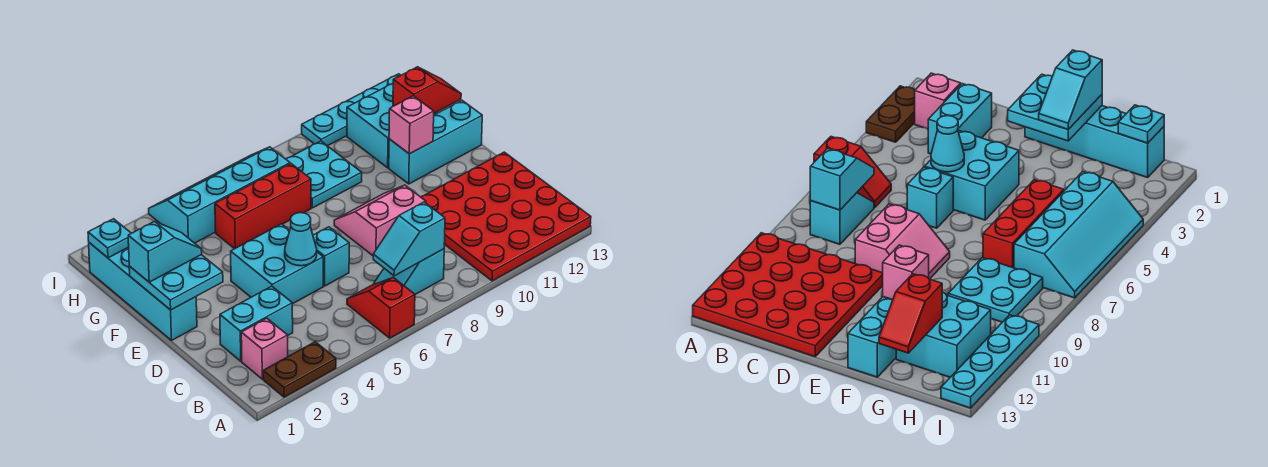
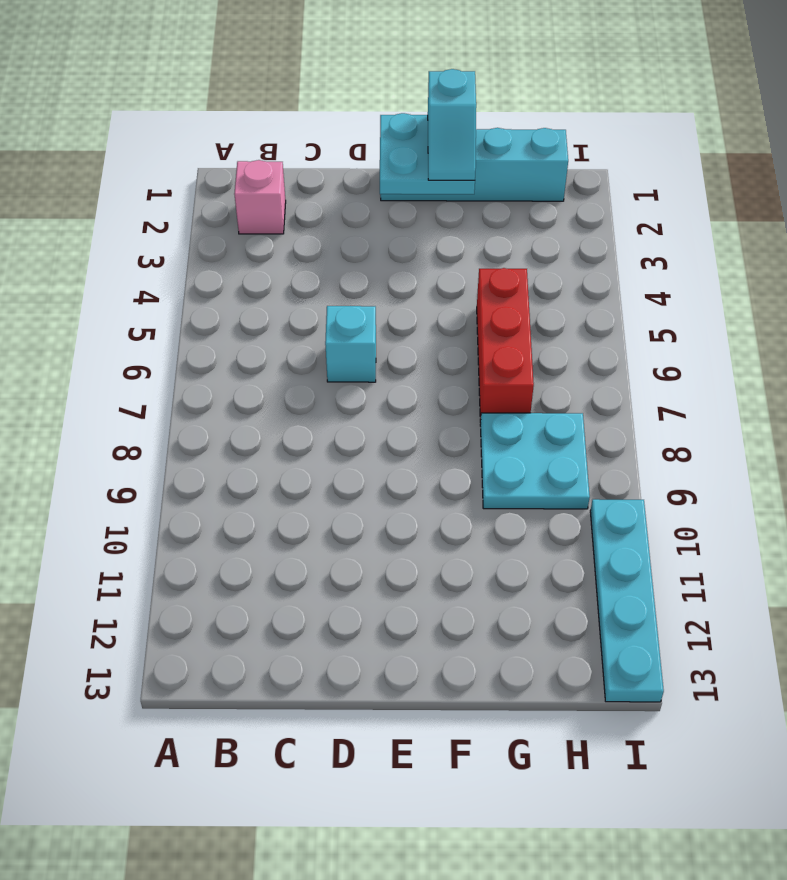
none -> brown plate A2:A3 level 1
none -> red slope A6:B6 level 1 top A
none -> red plate A10:D13 level 1

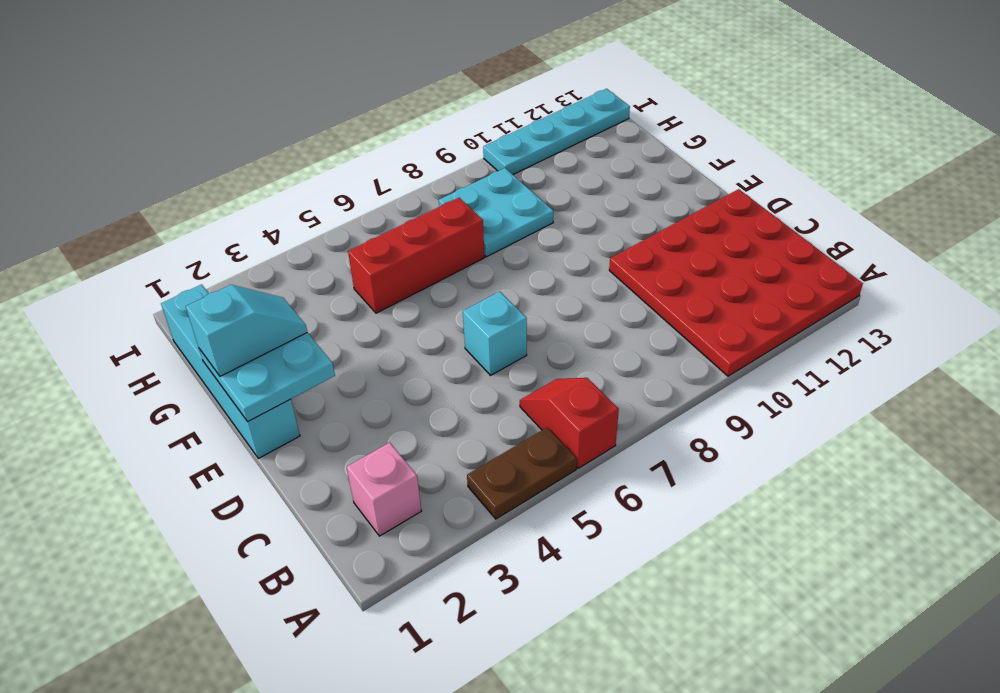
brown plate A4:A5 level 1 -> brown plate A2:A3 level 1
none -> cyan slope B7:B8 level 1 top 8
none -> cyan brick C2:C3 level 1
none -> cyan brick D4:E5 level 1

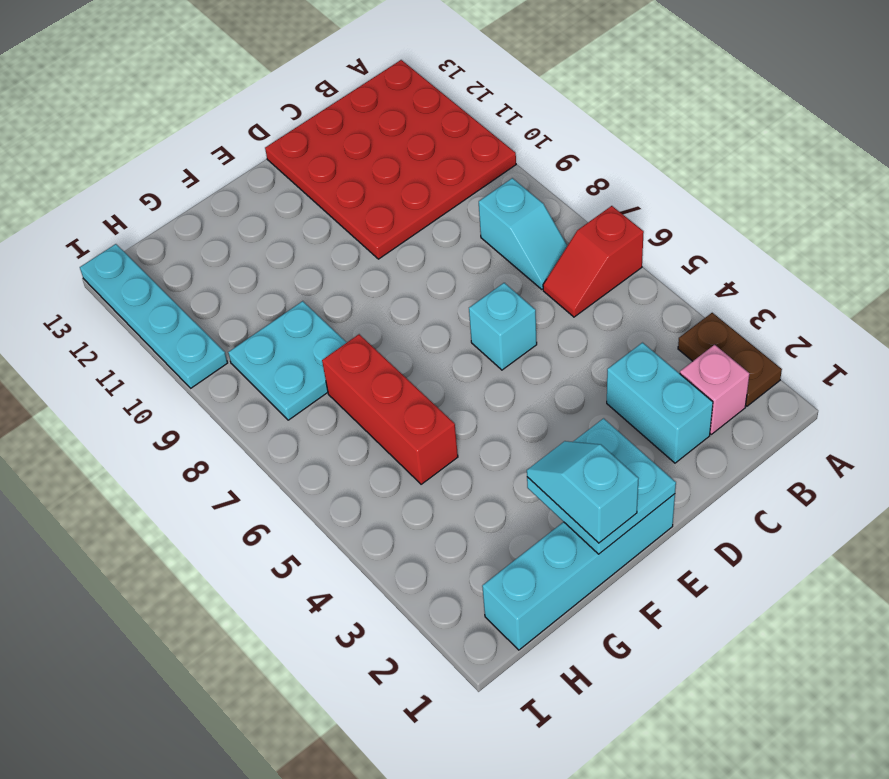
none -> cyan brick D4:E5 level 1
none -> pink slope D8:E9 level 1 top D
none -> cyan brick F11:F13 level 1

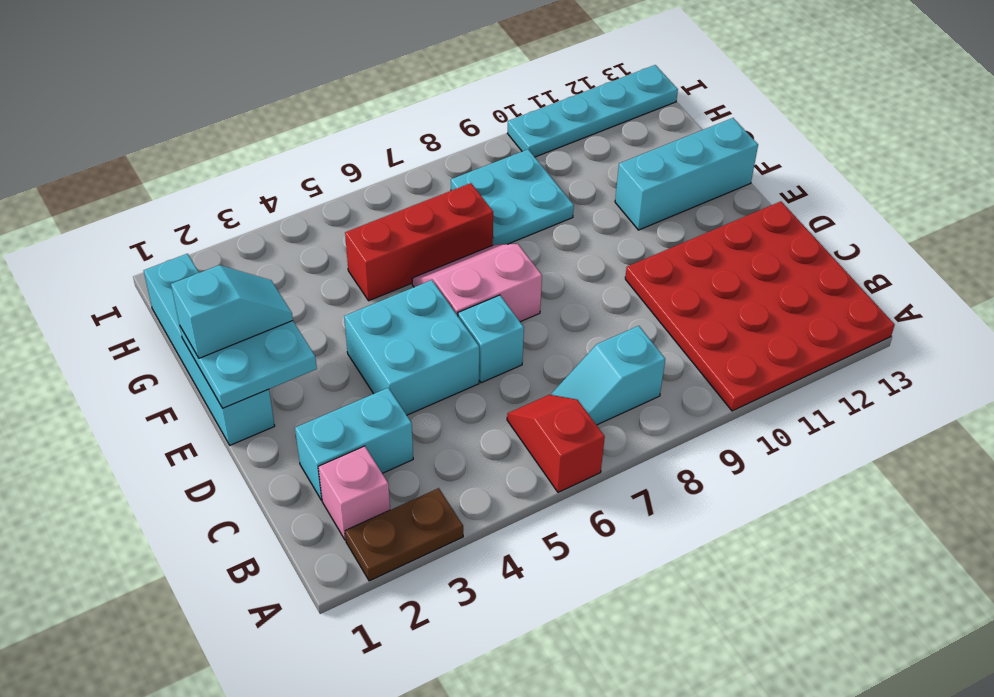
pink slope E6:F7 level 1 top E -> pink slope D8:E9 level 1 top D
none -> cyan brick G11:H12 level 1
none -> cyan slope H4:I7 level 1 top H
none -> cyan slope B7:B8 level 2 top 8

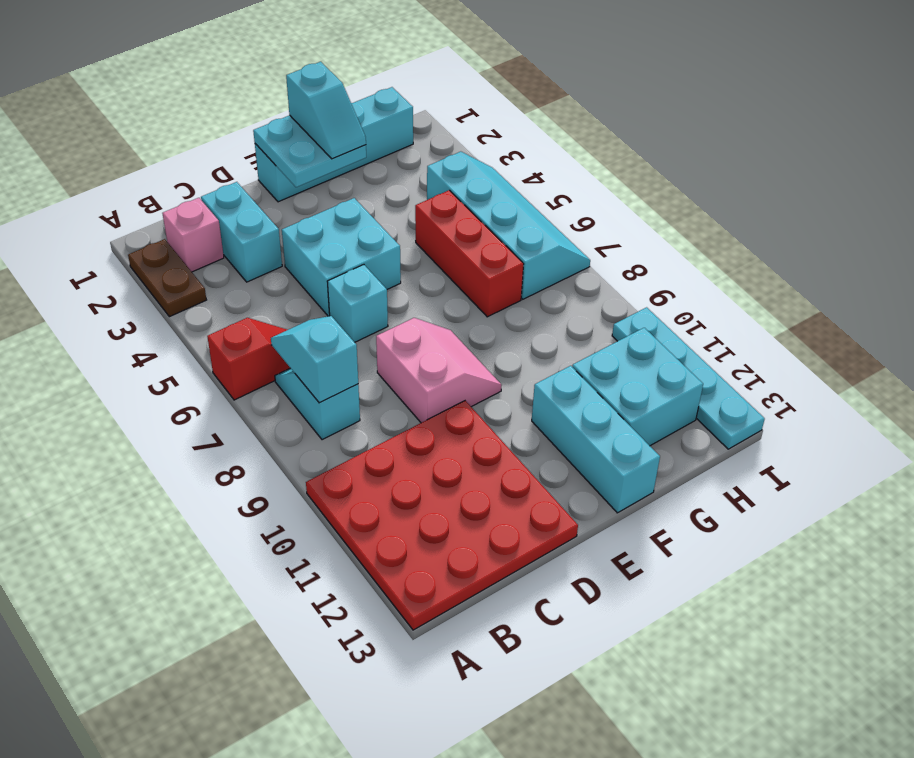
none -> cyan plate G8:H9 level 1
none -> cyan cone D5 level 2
none -> pink brick F11 level 2

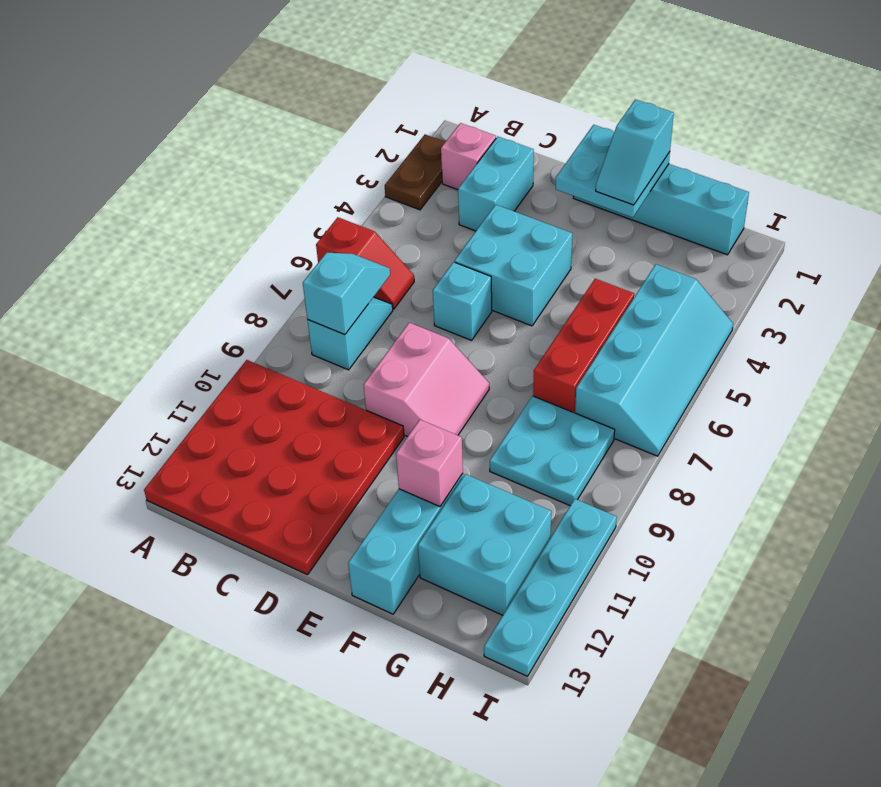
none -> cyan cone D5 level 2
none -> red slope G12:G13 level 2 top 12
none -> cyan plate H1 level 2

